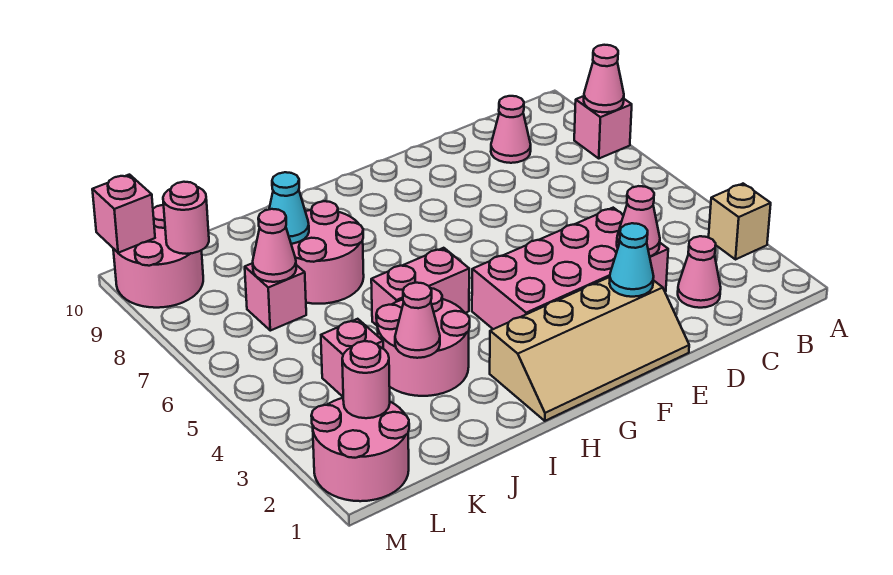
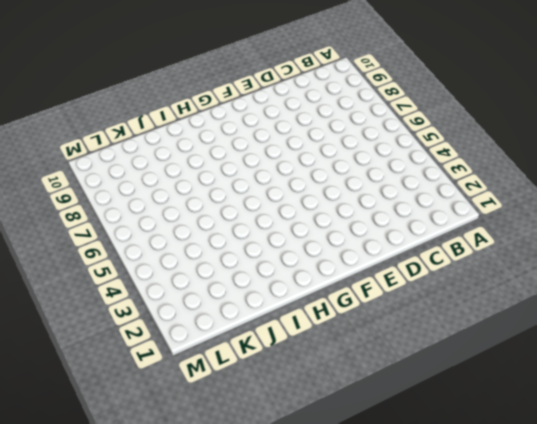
none -> tan brick A3 level 1
none -> pink brick A8 level 1
none -> pink cone C2 level 1

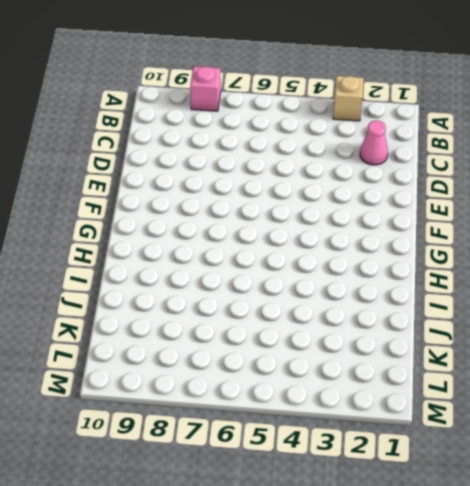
none -> pink cone C9 level 1
none -> pink brick D3:G4 level 1
none -> tan slope E1:H2 level 1 top 2

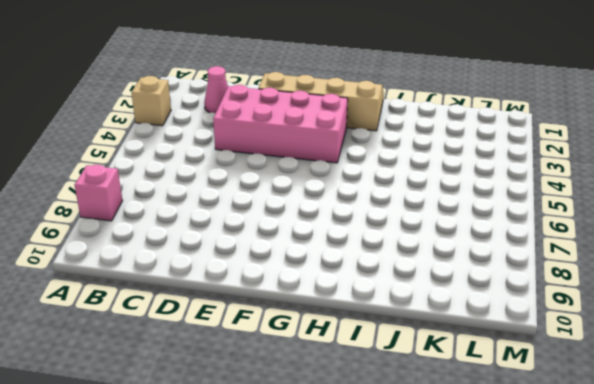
none -> pink cone C9 level 1
none -> pink brick H5:I5 level 1
none -> pink round brick I3:J4 level 1

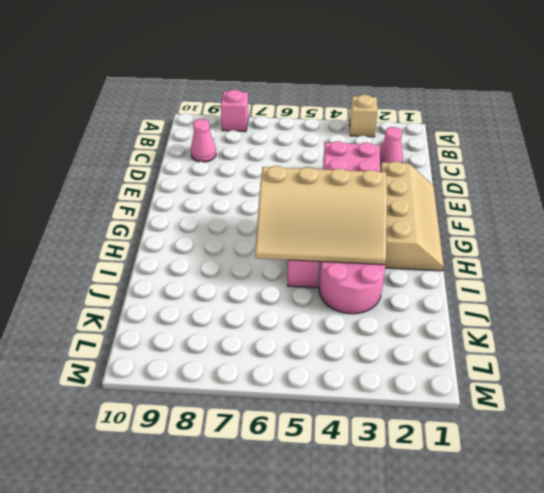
tan slope G3:I6 level 2 top G -> none
none -> pink round brick I7:J8 level 1
none -> pink brick K4 level 1
none -> pink brick K7 level 1

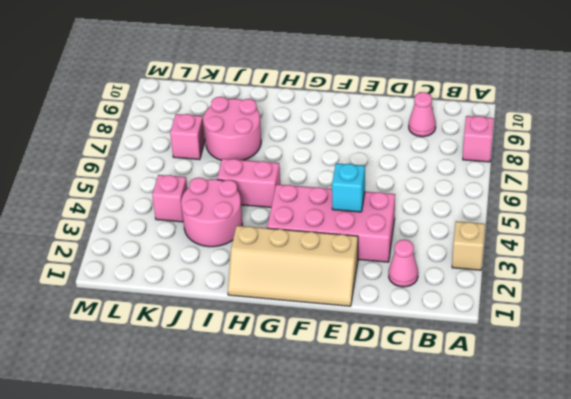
cyan brick E4 level 2 -> none
none -> pink round brick L1:M2 level 1
none -> pink round brick L9:M10 level 1
none -> pink cone A8 level 2

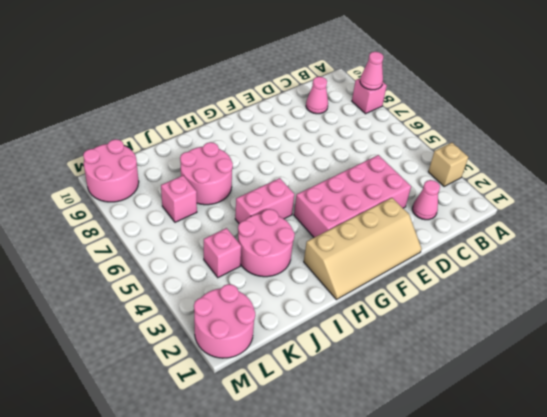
none -> pink cone D3 level 2
none -> cyan cone E2 level 2
none -> pink cone J3 level 2

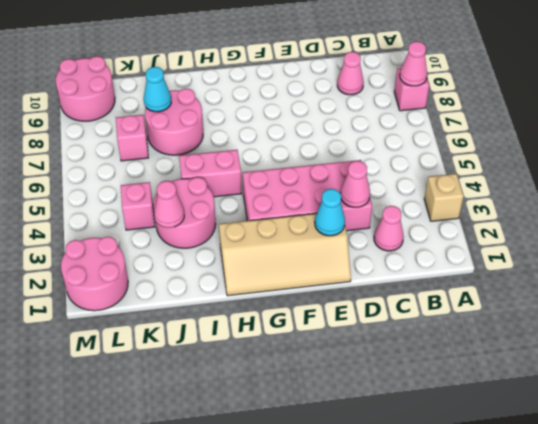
none -> pink cone K7 level 2
none -> pink round brick L2 level 2
none -> pink round brick L9 level 2

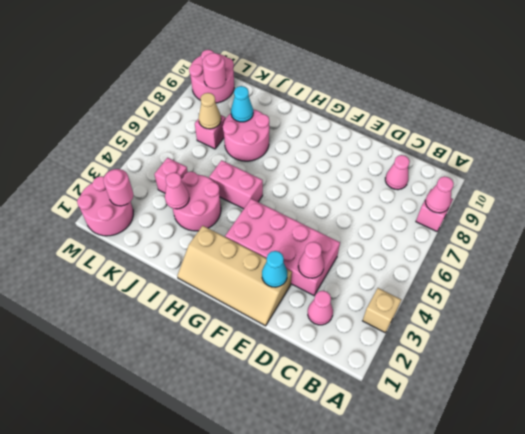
tan cone K7 level 2 -> pink cone K7 level 2
none -> pink brick M10 level 2

